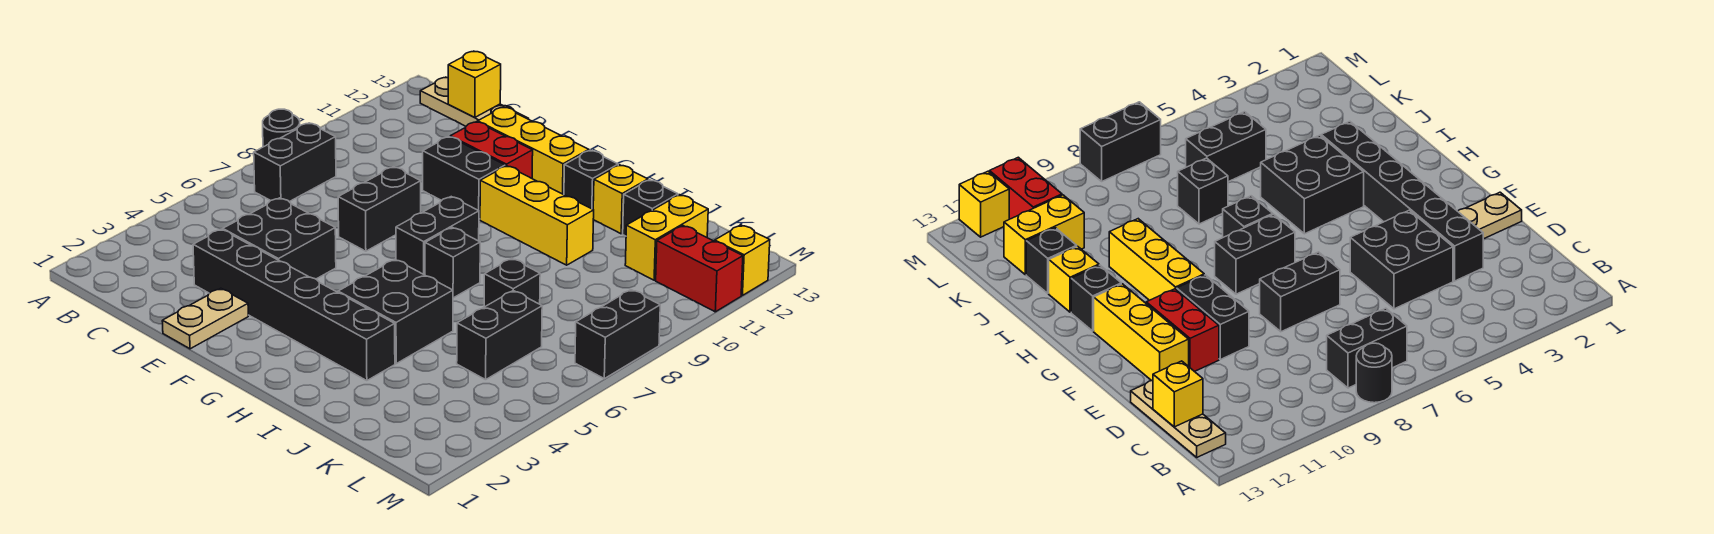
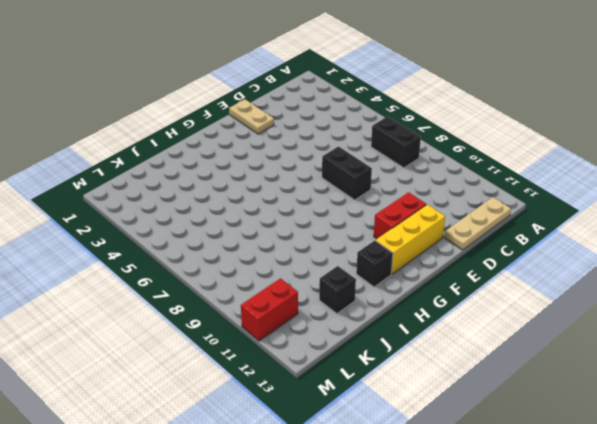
none -> black round brick A8 level 1
none -> black brick D3:I3 level 1
none -> black brick D4:E5 level 1

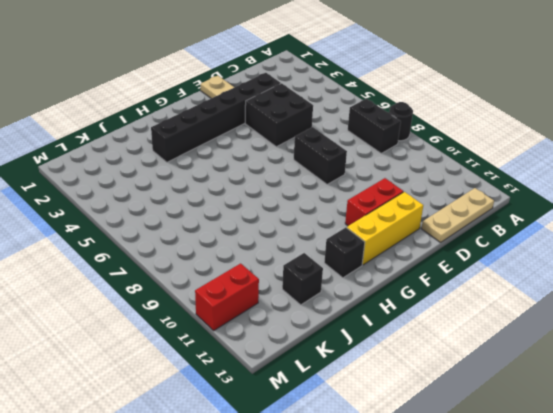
none -> black brick E10:F10 level 1
none -> black brick G7:G8 level 1
none -> yellow brick G10:I10 level 1

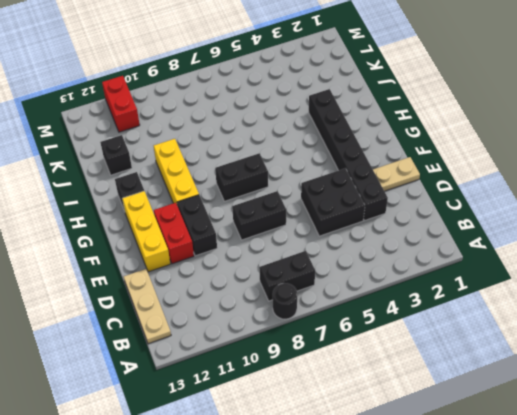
none -> black brick H4:I5 level 1
none -> black brick H7 level 1
none -> yellow brick I12 level 1

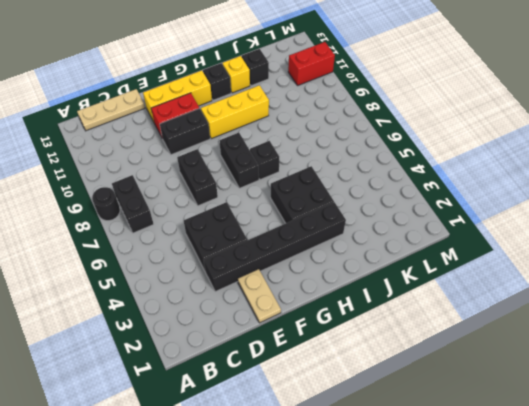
none -> black brick J7 level 1
none -> black brick K5:K6 level 1
none -> yellow brick K11:K12 level 1

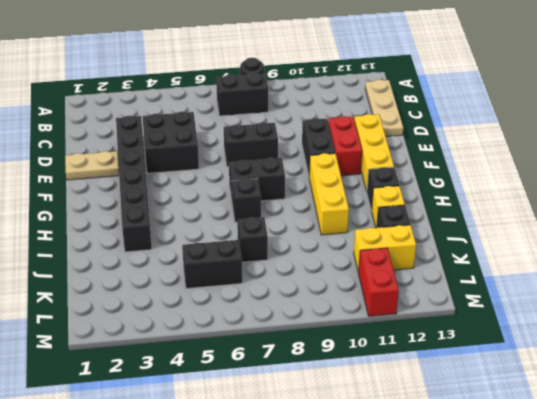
none -> black brick H4:I5 level 1
none -> black brick M7:M8 level 1
none -> yellow brick M12 level 1

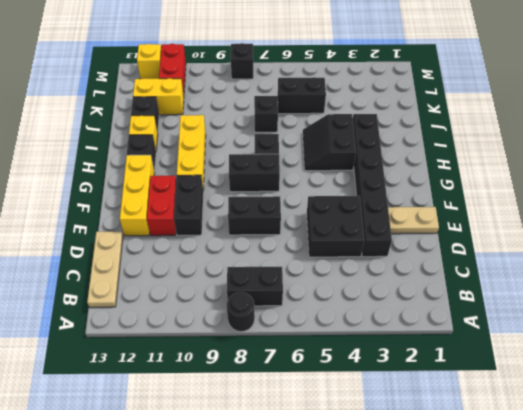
black slope H4:I5 level 1 top 4 -> black brick H4:I5 level 1
black brick M8 level 1 -> black brick M7:M8 level 1
none -> yellow brick C13 level 2

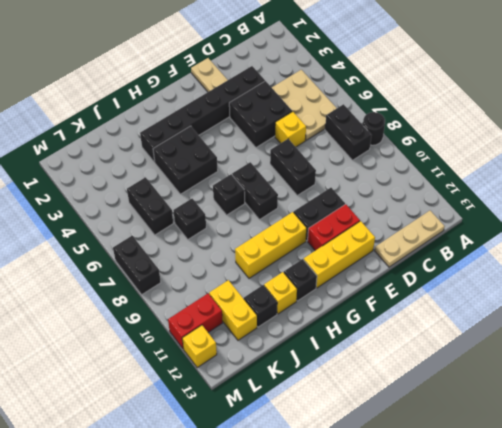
tan plate B4:C6 level 1 -> none
yellow brick D6 level 1 -> yellow brick C13 level 2

